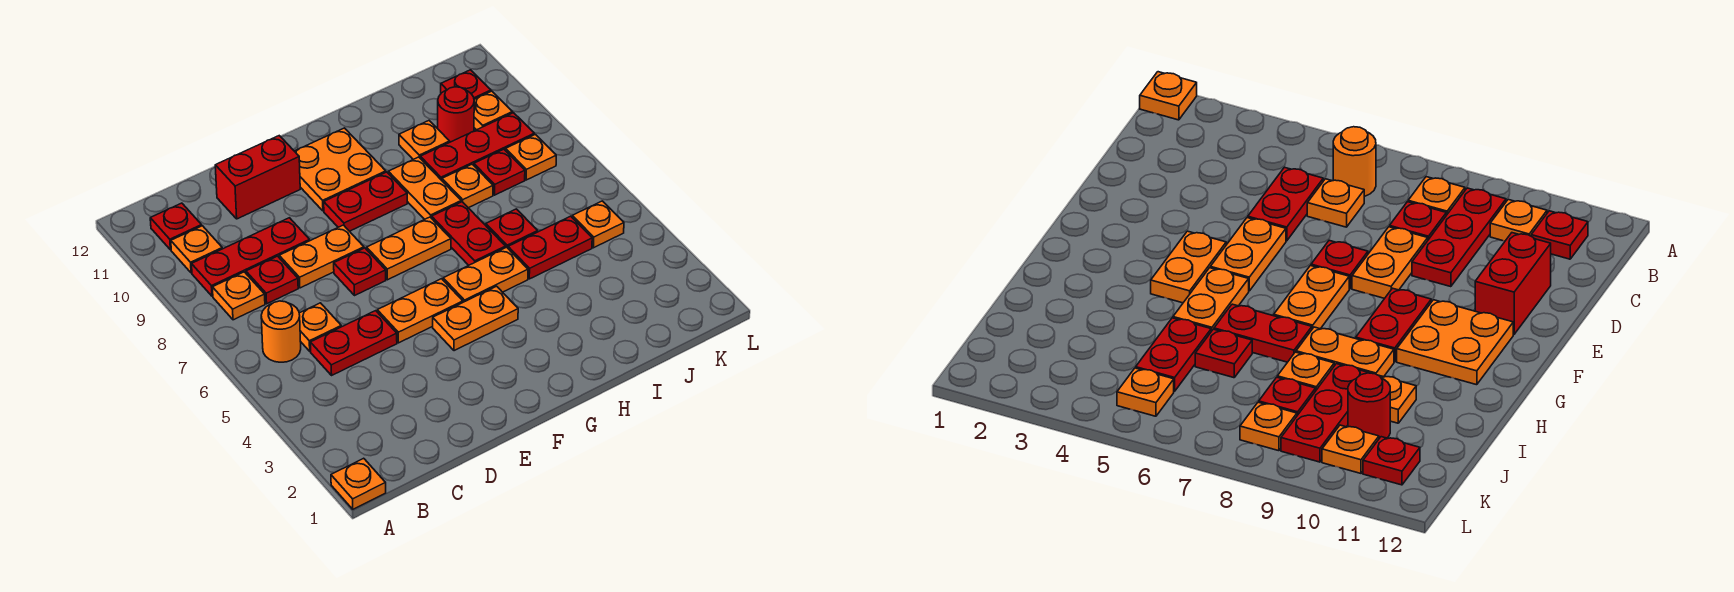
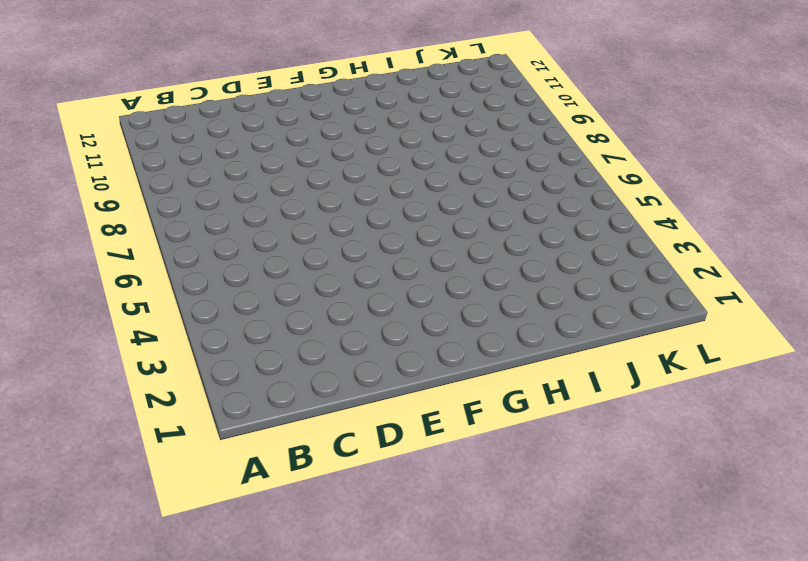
none -> orange plate A1 level 1
none -> orange round brick B6 level 1
none -> orange plate B8 level 1
none -> red plate B9:D9 level 1

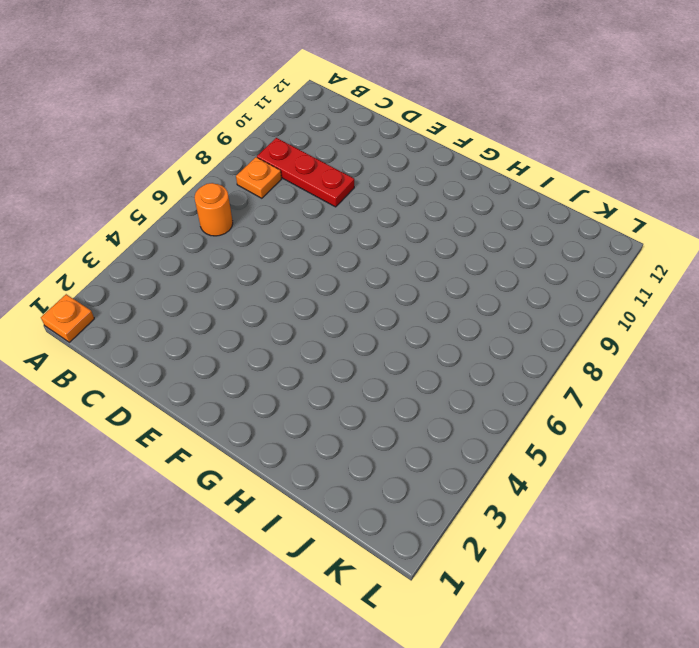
none -> orange plate B10 level 1
none -> red plate B11 level 1
none -> red plate C5:D5 level 1
none -> orange plate C6 level 1

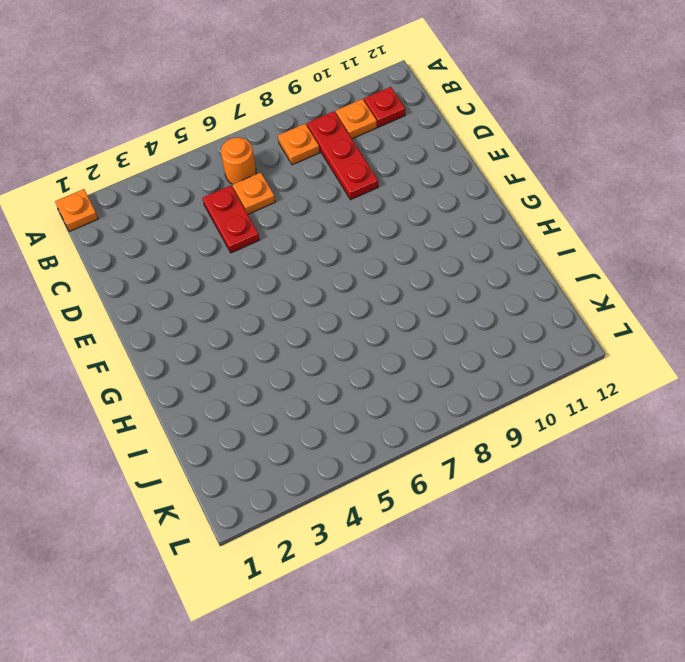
none -> red plate C8 level 1
none -> orange plate D8:E8 level 1
none -> red brick D11:E11 level 1
none -> orange plate E5:F5 level 1

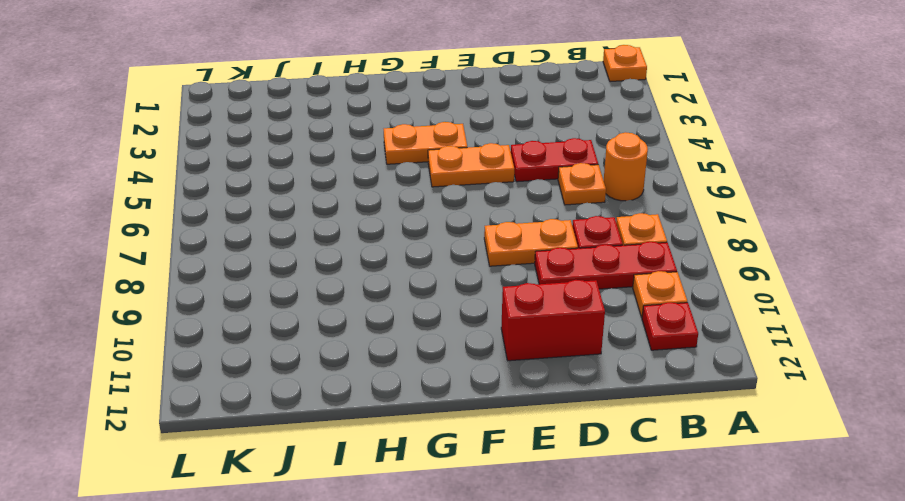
none -> red plate E7 level 1
none -> orange plate F7:G7 level 1
none -> red plate F9:G9 level 1
none -> orange plate F10:G11 level 1

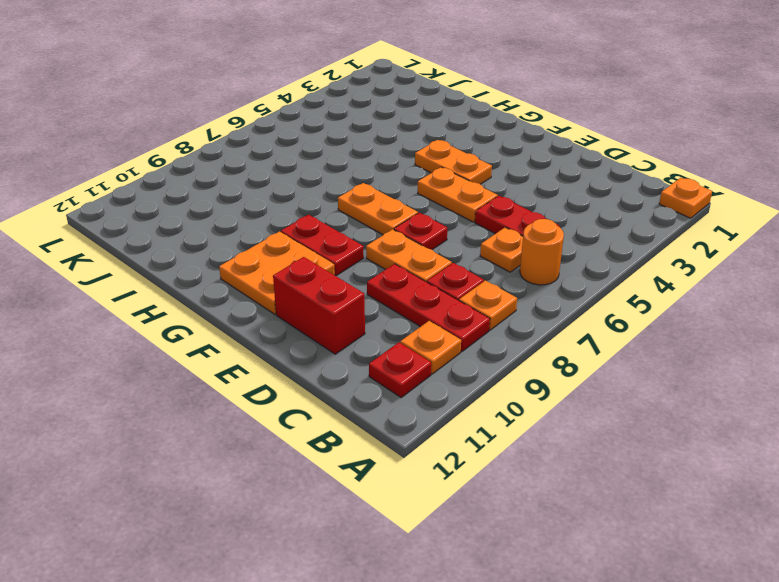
none -> orange plate G5:H5 level 1
none -> red plate H6:H7 level 1
none -> orange plate H8:H9 level 1
none -> red plate I5:J5 level 1

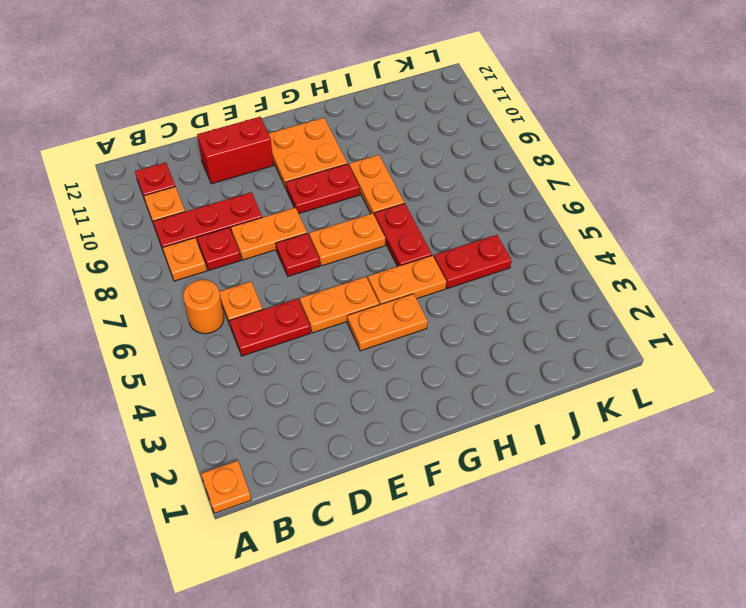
none -> red plate I6 level 1
none -> orange plate I8 level 1
none -> red plate I9:K9 level 1
none -> orange plate I10 level 1

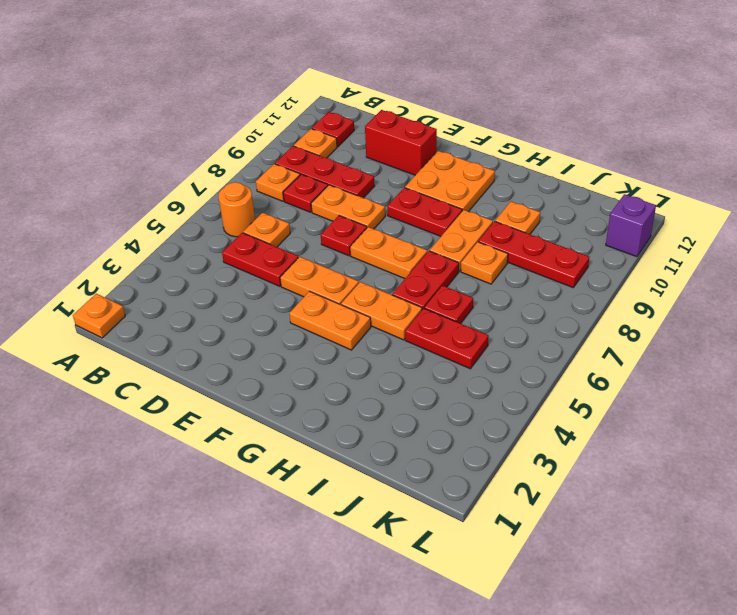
purple brick L11 level 1 -> none
none -> red plate J8 level 1
none -> red round brick J10 level 1
none -> orange plate K5 level 1
none -> orange plate K8 level 1

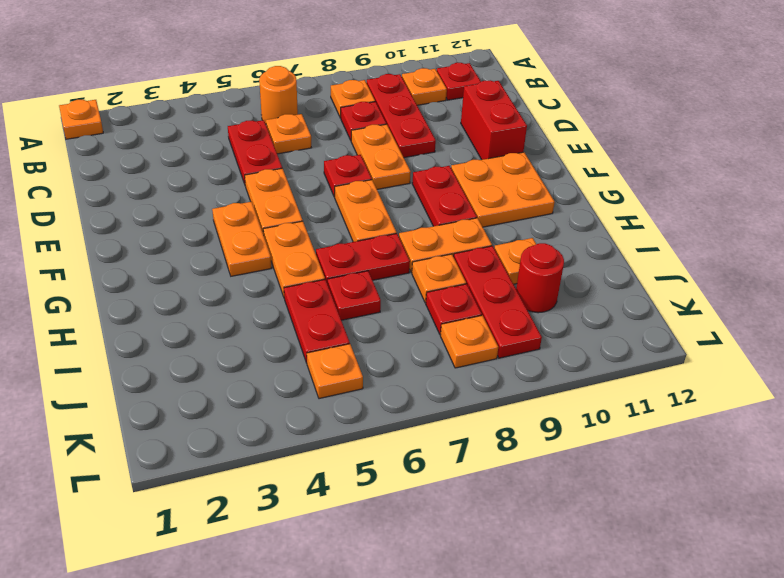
none -> orange plate K10 level 1
none -> red plate K11 level 1

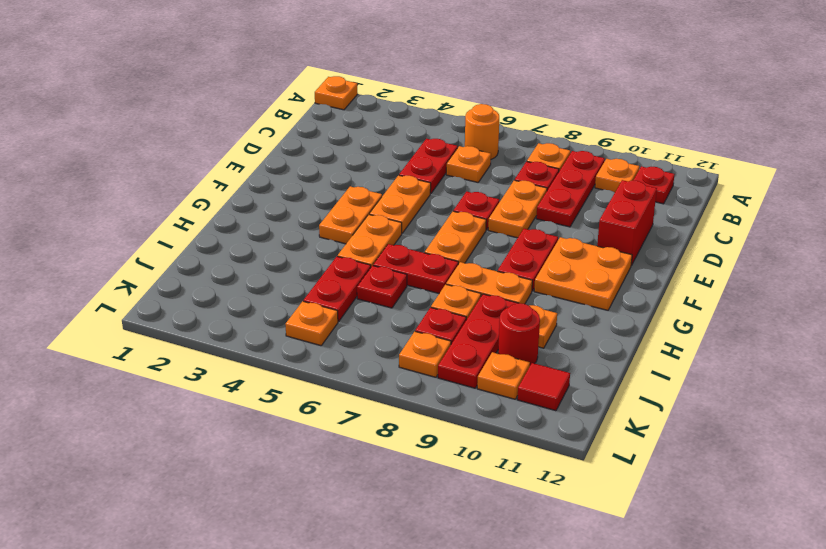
red tile K11 level 1 -> red plate K11 level 1

